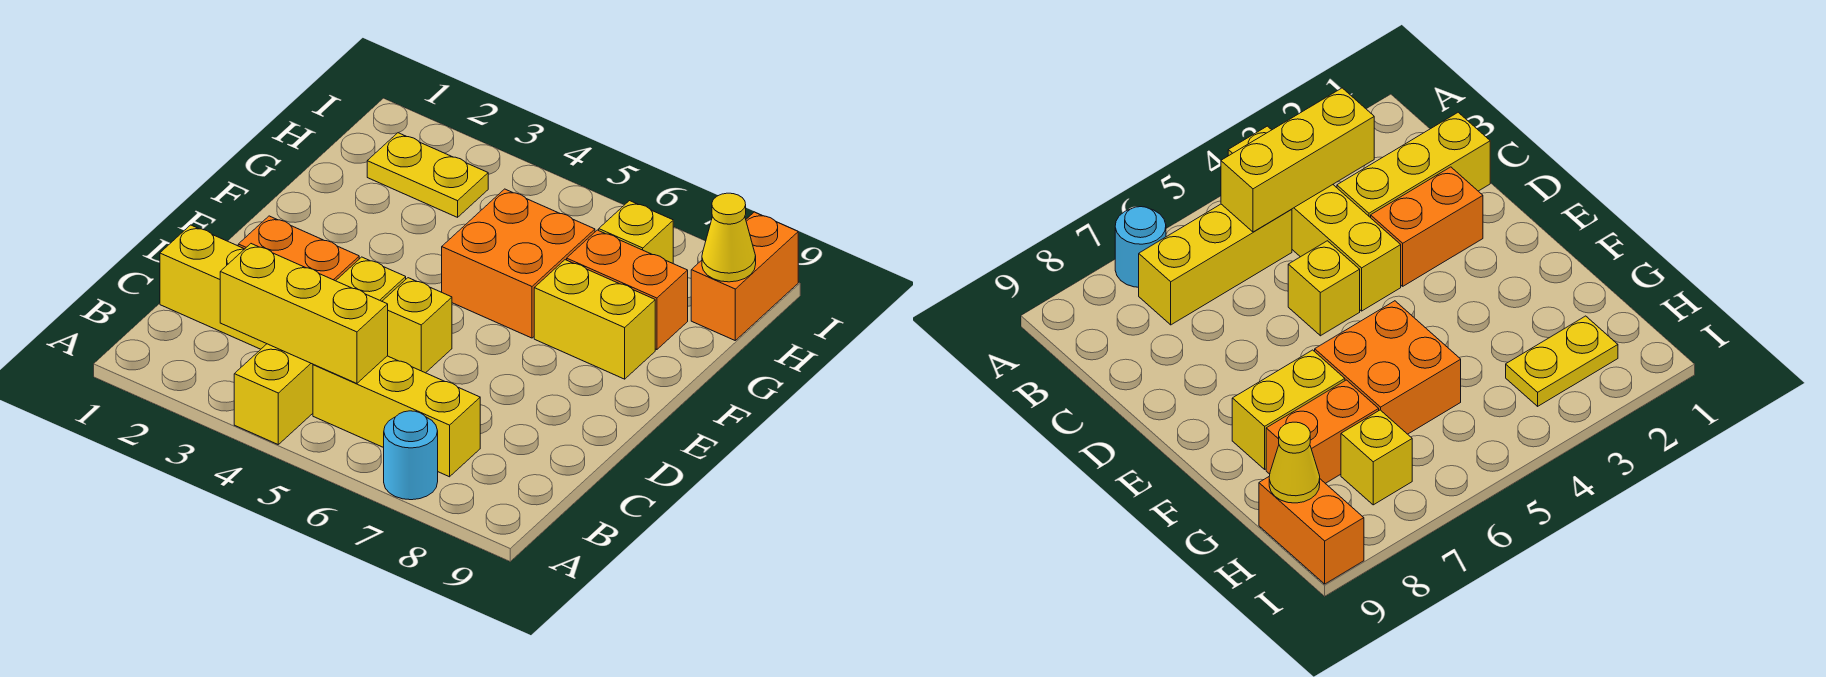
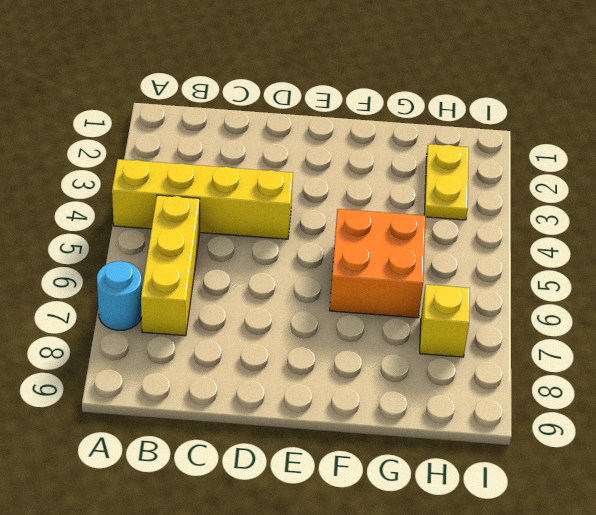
none -> yellow brick C1:C3 level 1
none -> orange brick D2:D3 level 1
none -> yellow brick D5 level 1

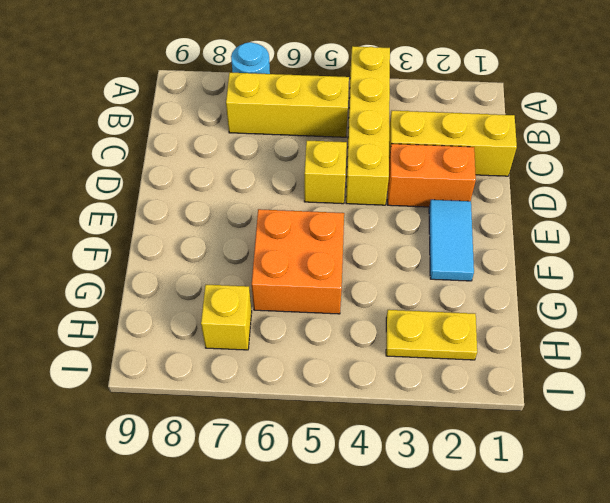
cyan tile E2:F2 level 1 -> none
none -> yellow brick F7:F8 level 1
none -> orange brick G7:G8 level 1
none -> orange brick H9:I9 level 1

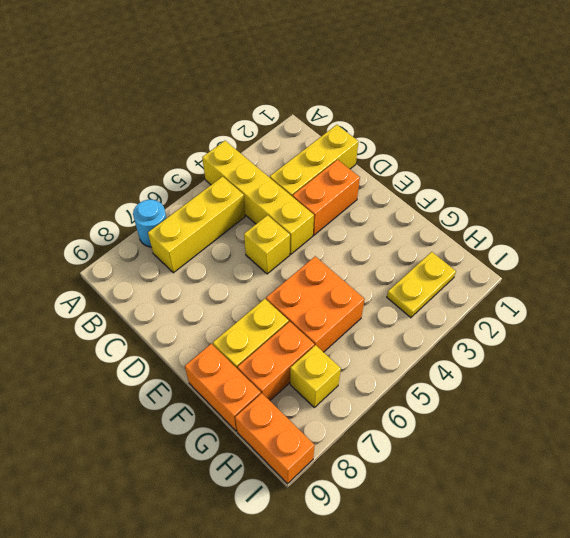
orange brick F9:G9 level 1 -> none
none -> yellow brick B3:B5 level 2
none -> yellow cone H9 level 2

